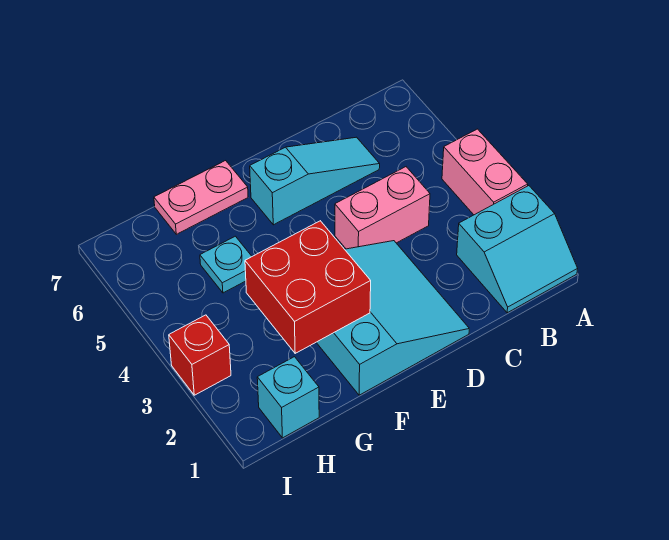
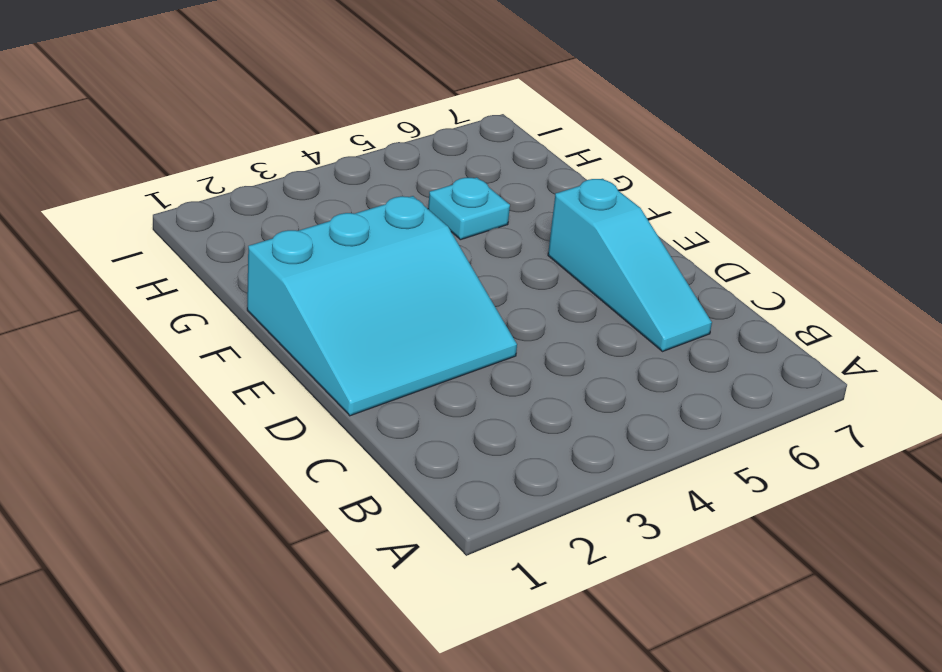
none -> cyan slope A1:B2 level 1 top 2
none -> pink brick A3:A4 level 1

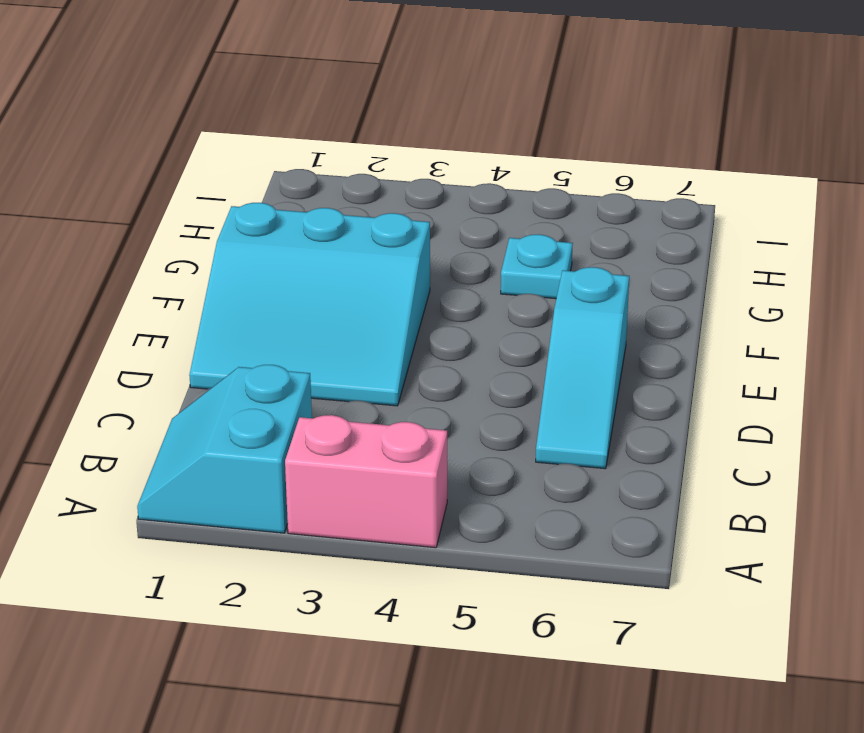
none -> pink brick C4:D4 level 1
none -> pink plate F7:G7 level 1

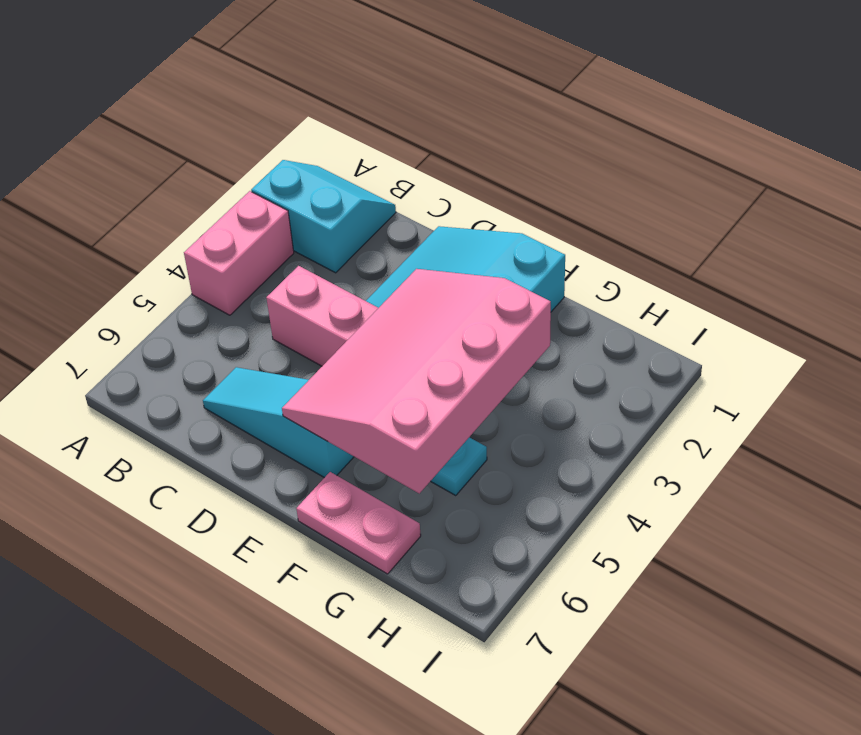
pink slope E3:G6 level 2 top G -> red brick F2:G3 level 2
none -> cyan brick H1 level 1
none -> red brick I3 level 1

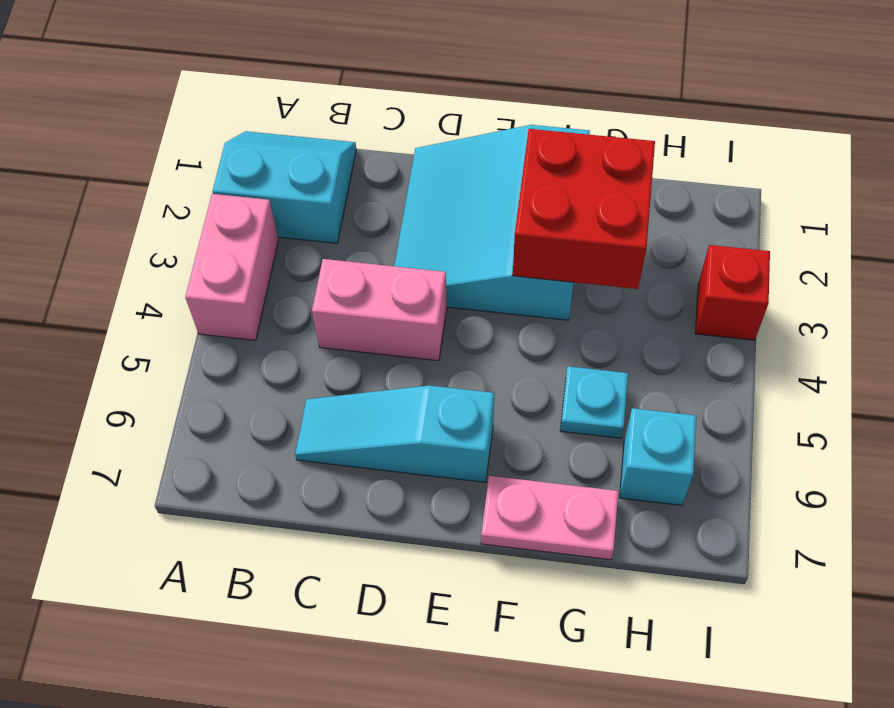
cyan brick H6 level 1 -> cyan brick H1 level 1

